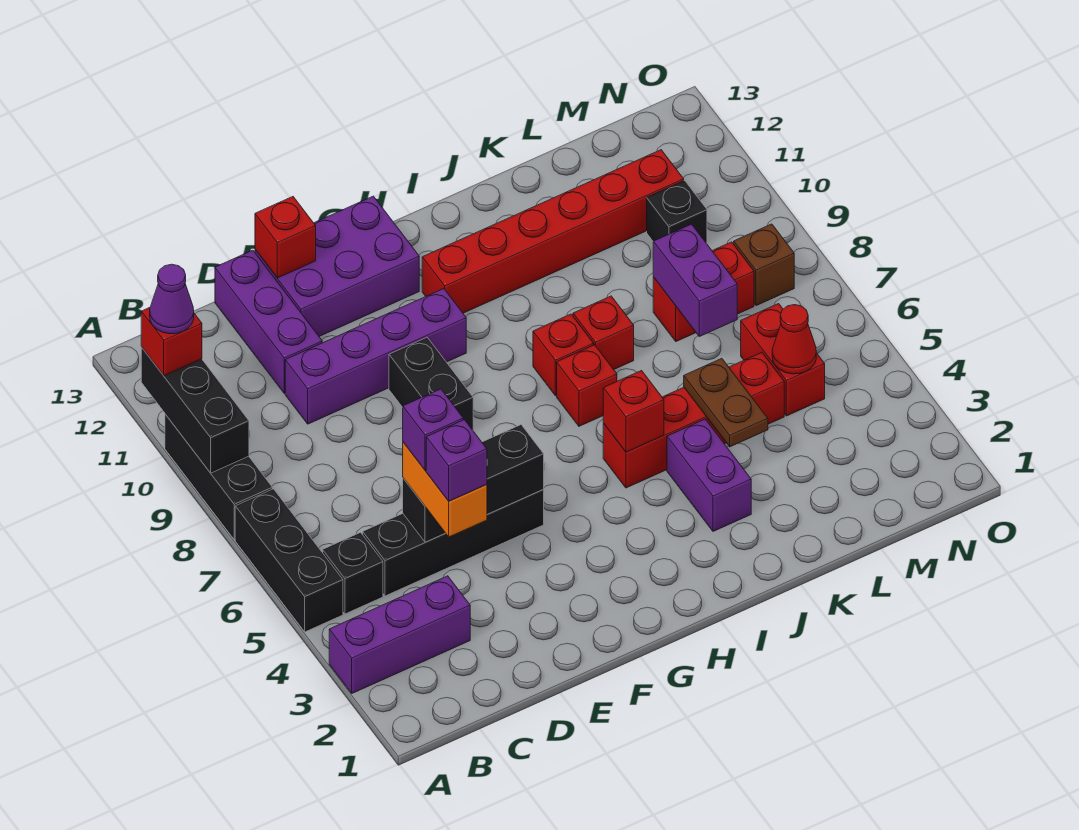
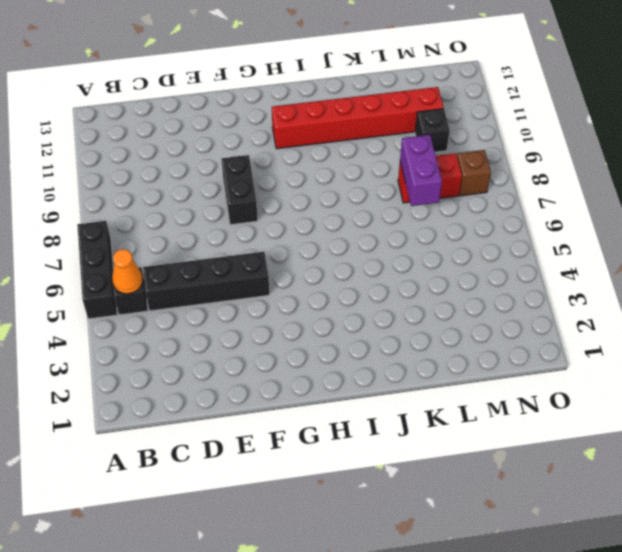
orange cone B5 level 2 -> none
none -> purple brick A3:C3 level 1
none -> black brick A8:A10 level 1
none -> purple brick D10:G10 level 1
none -> purple brick D11:D13 level 1

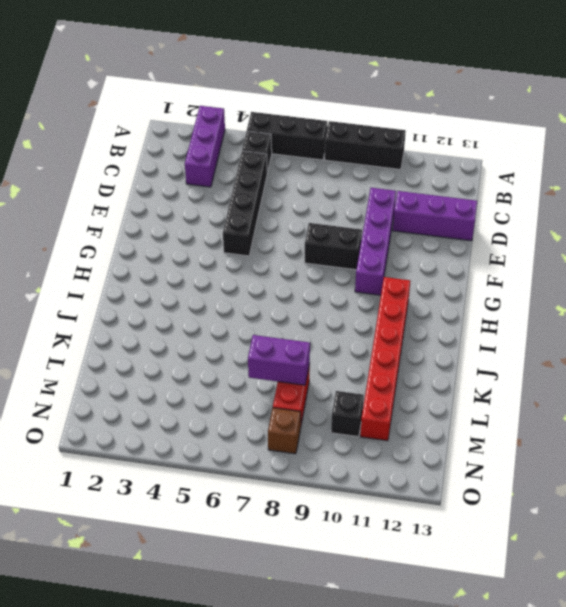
none -> purple brick E12:G13 level 1
none -> red brick I5:L5 level 1
none -> red brick I7 level 1
none -> red brick I8 level 1

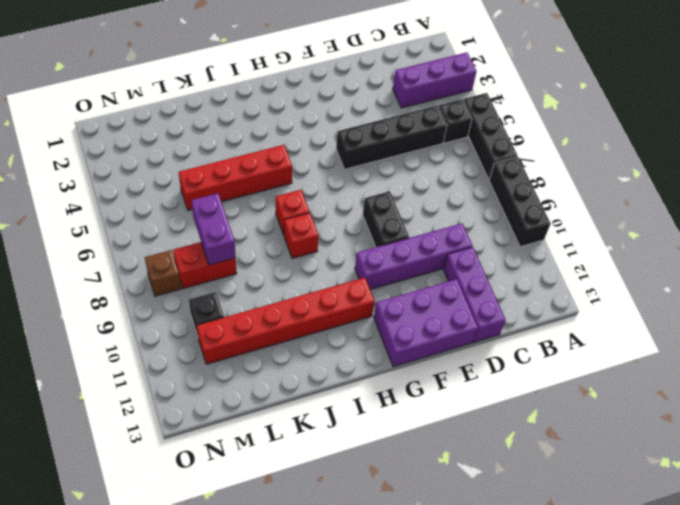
none -> purple brick J3:J4 level 1
none -> red brick J8 level 1
none -> red brick M5:M6 level 1
none -> black brick A9:A11 level 2

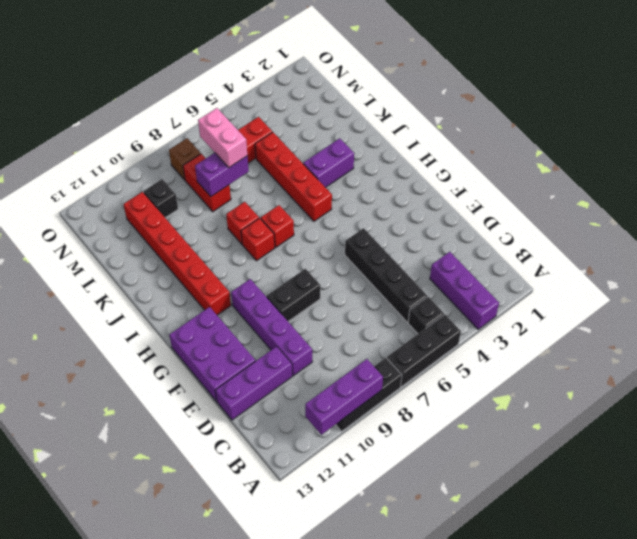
purple brick A9:A11 level 2 -> black brick A9:A11 level 2
pink brick L7:M7 level 3 -> none
none -> black brick D5:F5 level 2
none -> red brick E13 level 2
none -> red brick I5 level 2
none -> brown plate K4:K5 level 2

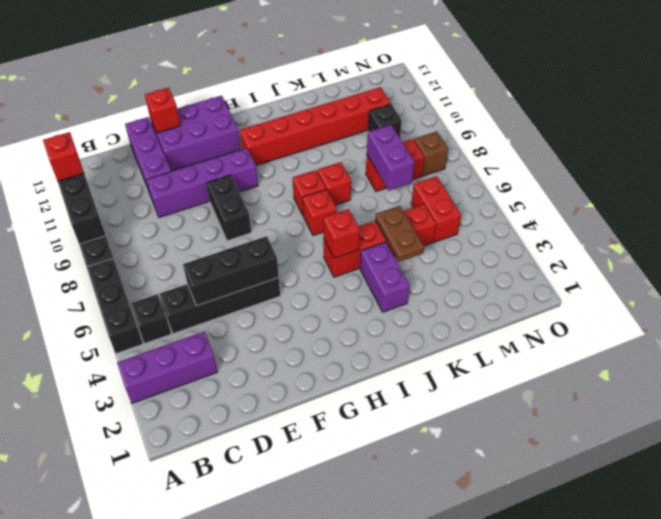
none -> red cone M5 level 2
none -> orange brick D4:D5 level 3
none -> purple cone A11 level 4
none -> purple brick D4 level 4

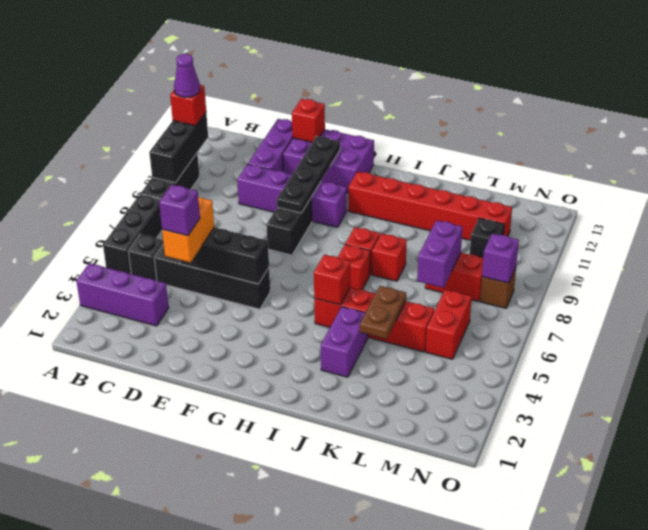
black plate F9:F12 level 2 -> none
purple brick N8 level 2 -> purple brick D5 level 4
none -> red cone M5 level 2

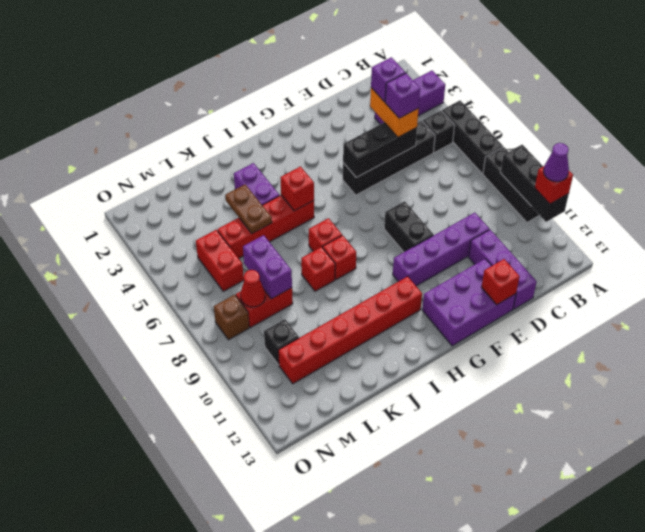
red cone M8 level 2 -> red cone M5 level 2

